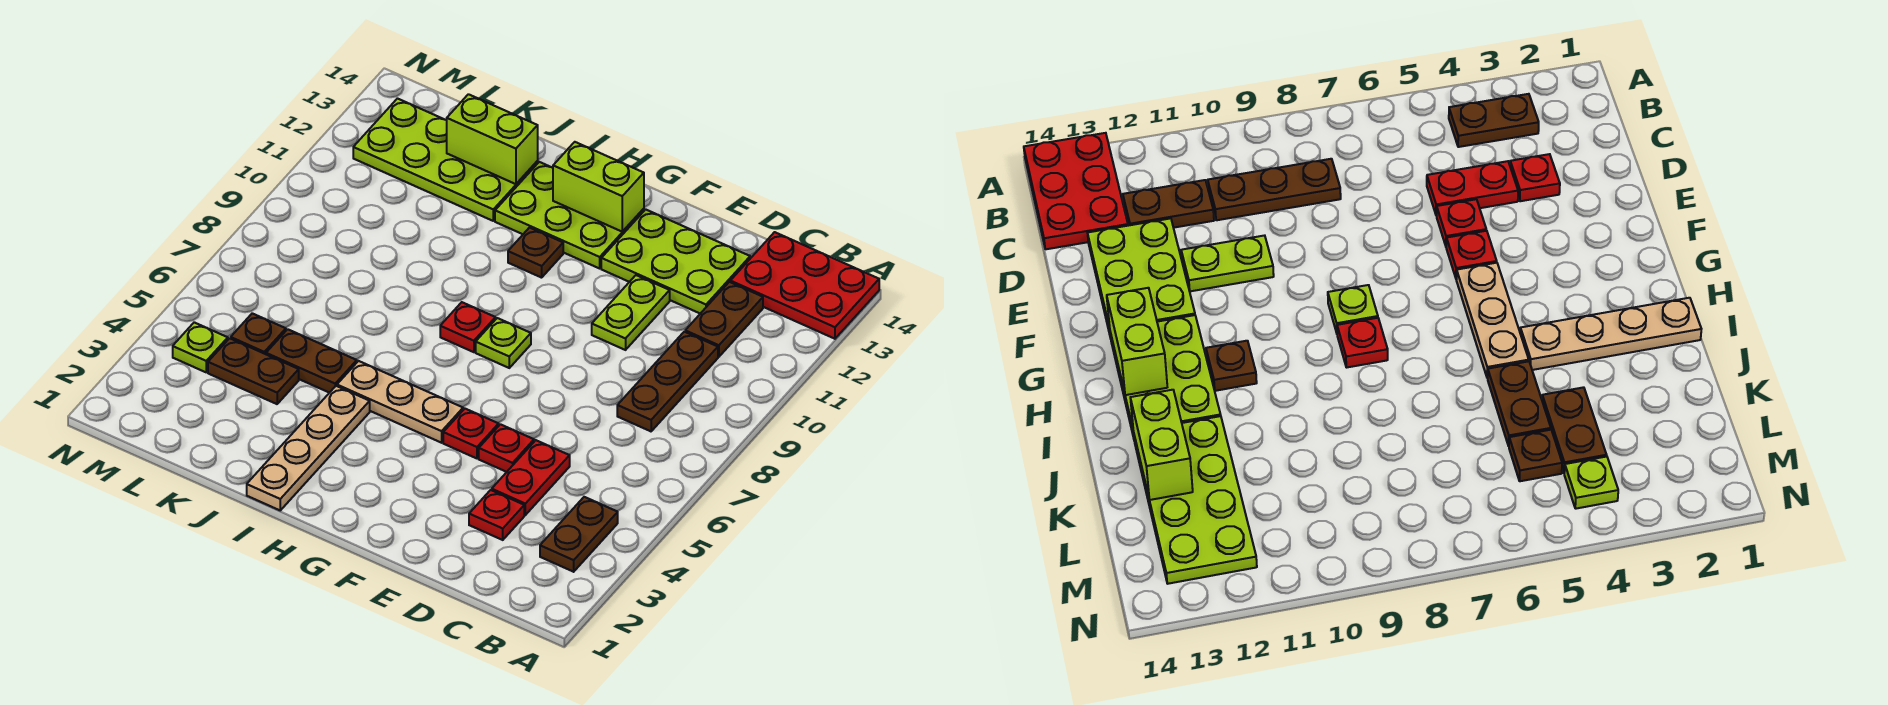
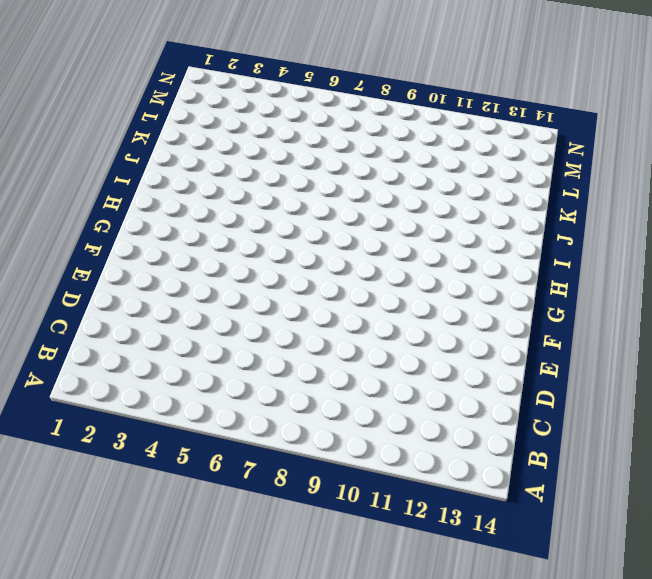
none -> red plate A13:C14 level 1
none -> brown plate B3:B4 level 1
none -> brown plate C8:C10 level 1

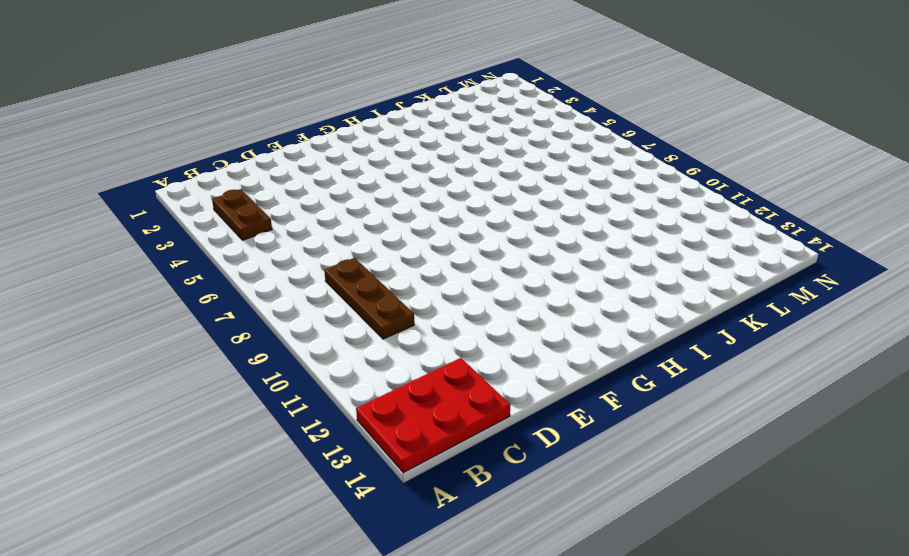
none -> brown plate C11:C12 level 1
none -> red plate D3 level 1
none -> red plate D4:D5 level 1

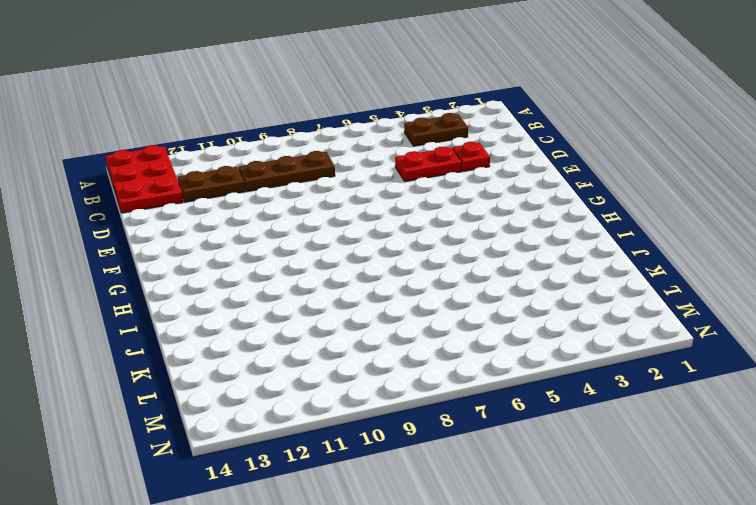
none -> lime plate D12:F13 level 1
none -> red plate E5 level 1
none -> lime plate E10:E11 level 1

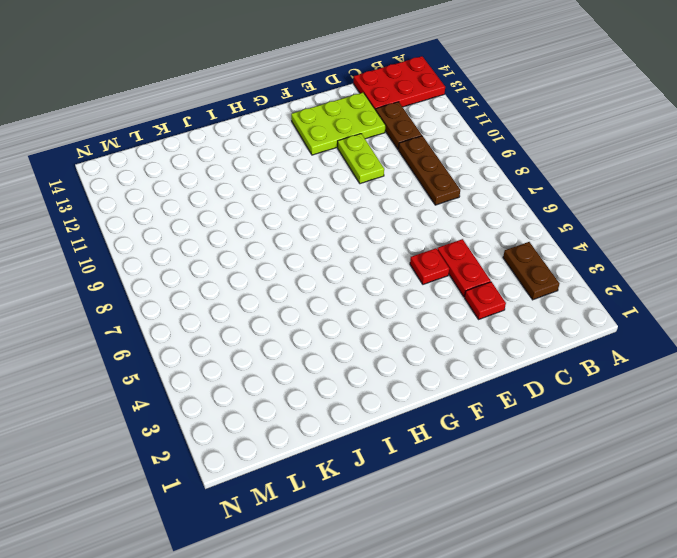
none -> red plate F5 level 1
none -> tan plate G5:I5 level 1
none -> lime plate G8 level 1

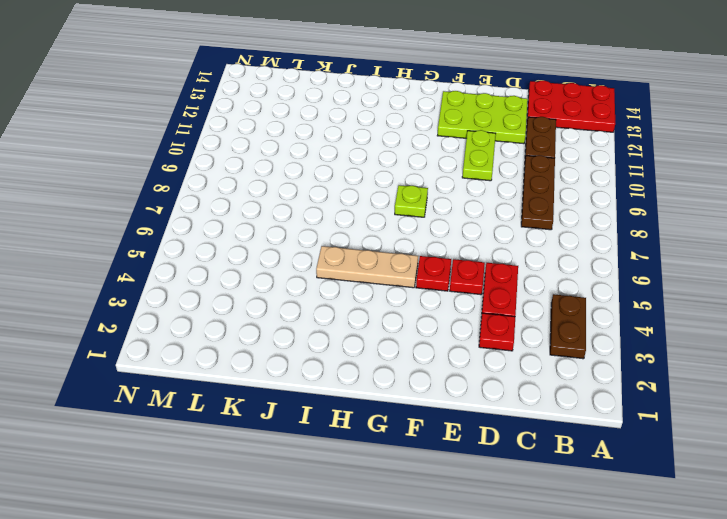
none -> lime plate G12:I13 level 1
none -> red plate H8 level 1
none -> brown plate H11 level 1

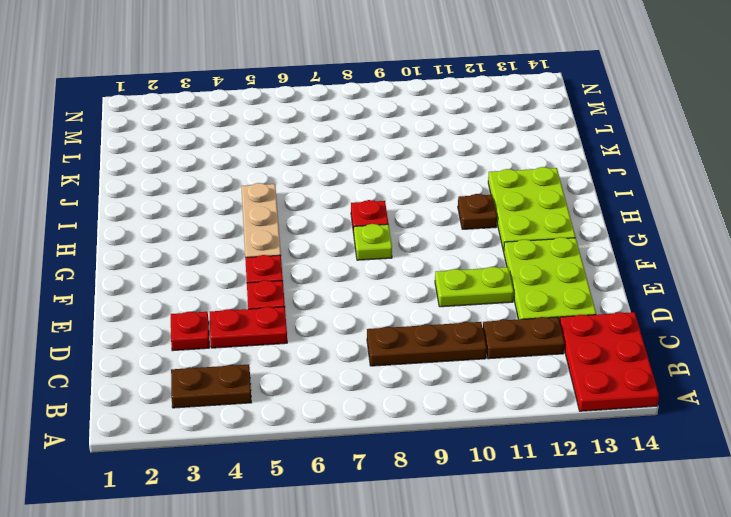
none -> tan plate I1:I4 level 1
none -> brown plate J5:K5 level 1
none -> lime plate J12:M13 level 1

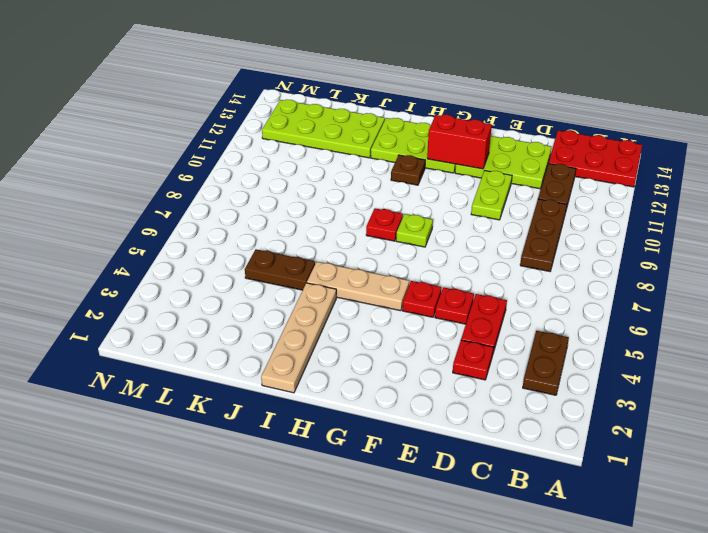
red brick F12:G12 level 2 -> none
none -> brown plate K4:L4 level 1
none -> brown plate L5 level 1
none -> lime plate M4 level 1

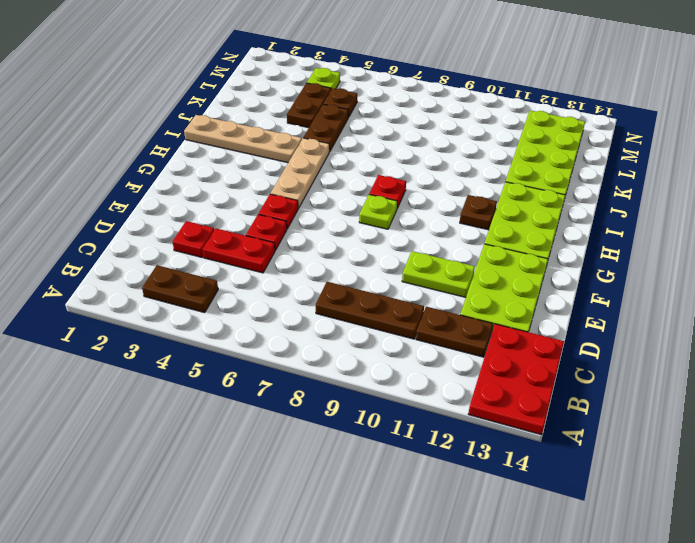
none -> lime brick G13:H13 level 2
none -> lime brick J13:K13 level 2

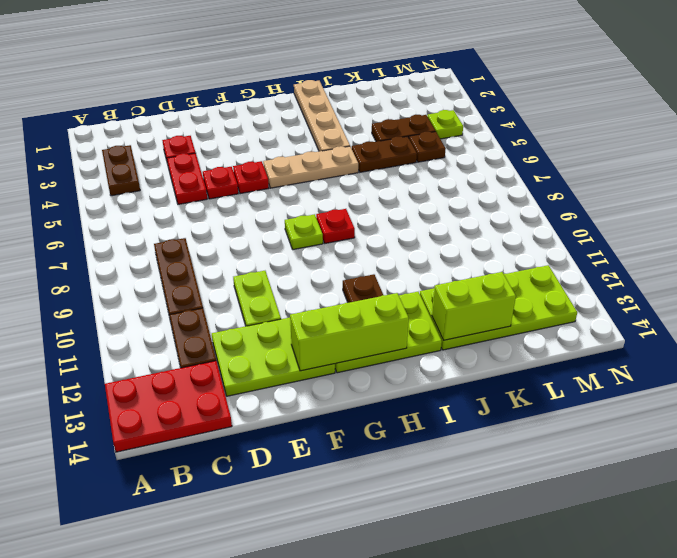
lime brick F13:H13 level 2 -> lime brick G13:H13 level 2

